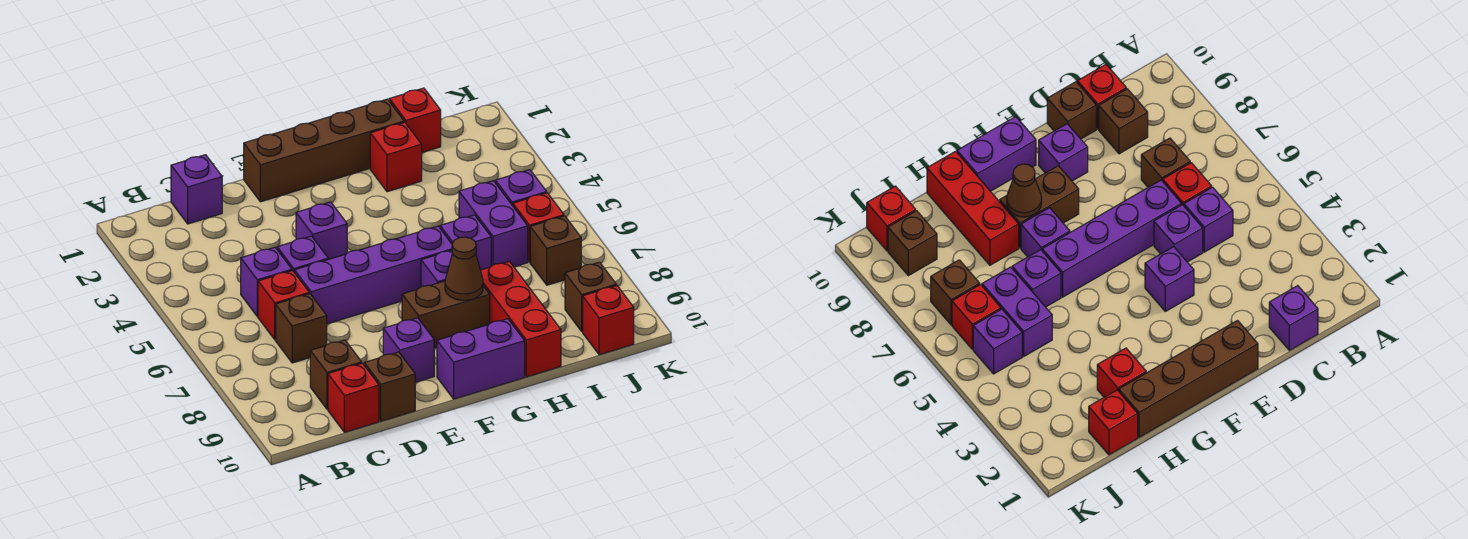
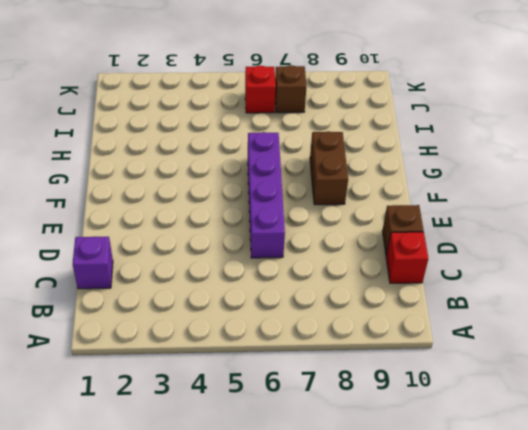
none -> purple brick C5 level 1
none -> red brick C6 level 1
none -> brown brick C7 level 1

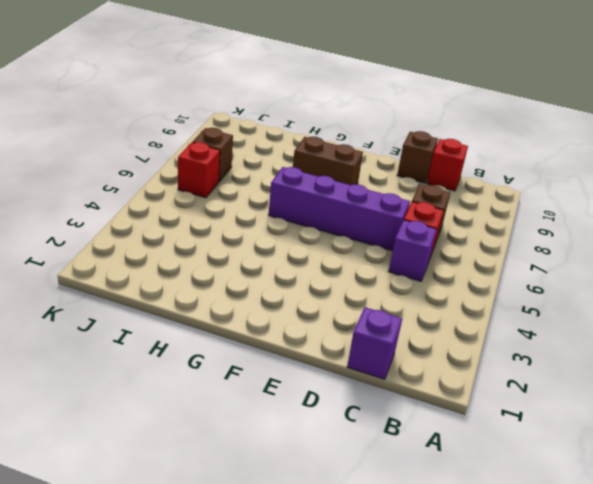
none -> brown brick C9 level 1
none -> purple brick D5 level 1
none -> brown brick E1:H1 level 1

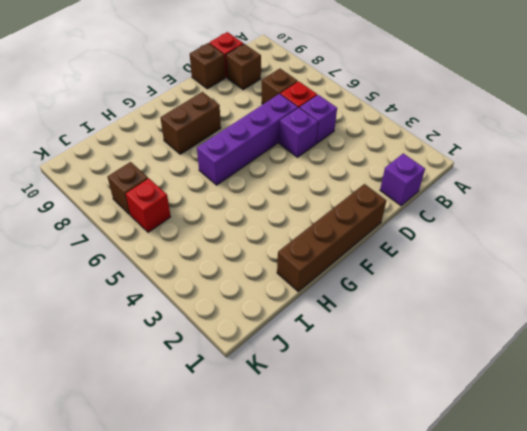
none -> purple brick E4 level 1
none -> purple brick E9 level 1
none -> purple brick F10:G10 level 1

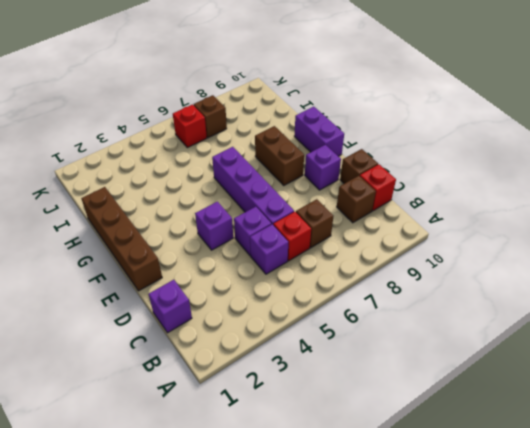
none -> purple brick G7 level 1
none -> red brick H2 level 1
none -> purple brick H6 level 1

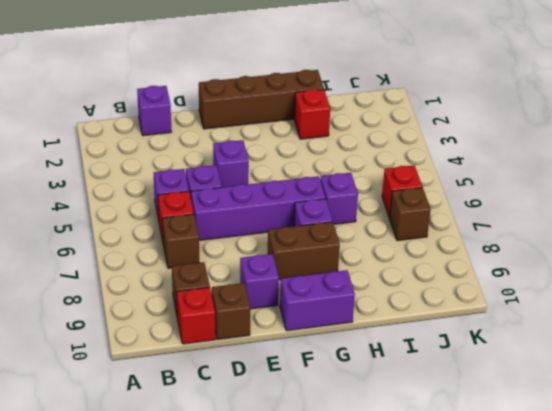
none -> red brick H8:H10 level 1
none -> red brick I1 level 1
none -> purple brick I5:I6 level 1

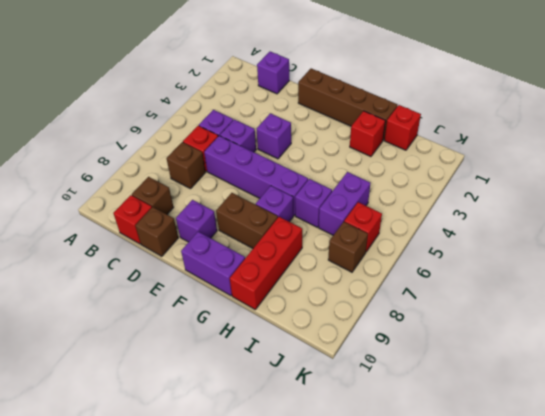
none -> purple brick J5 level 1
none -> brown brick J9 level 1
none -> red brick J10 level 1

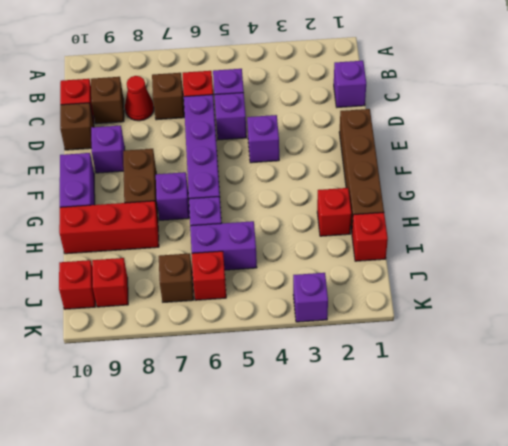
red cone C8 level 1 -> none
red brick J9 level 1 -> brown brick J9 level 1
purple brick K3 level 1 -> purple brick J5 level 1
none -> brown cone G8 level 2

